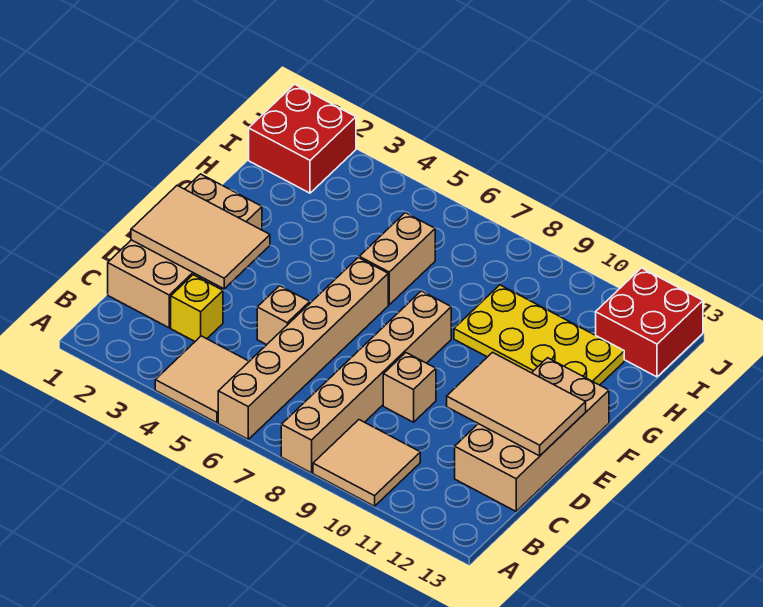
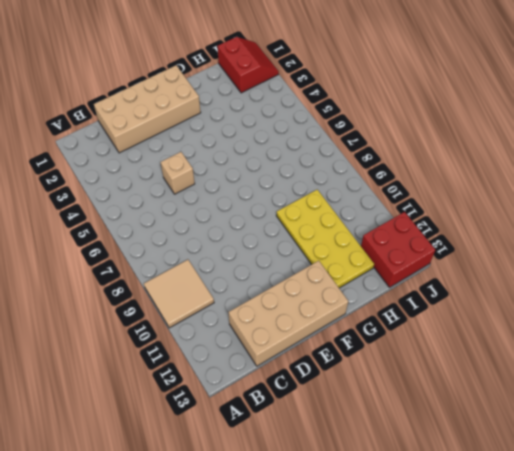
red slope I1:J2 level 1 top I -> red brick I1:J2 level 1
none -> tan tile A4:B5 level 1
none -> tan brick A6:F6 level 1
none -> tan brick A8:F8 level 1

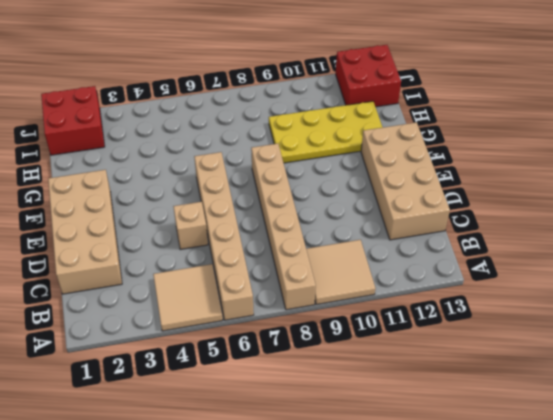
none -> yellow brick C3 level 1
none -> tan brick D9 level 1
none -> tan brick G6:H6 level 1

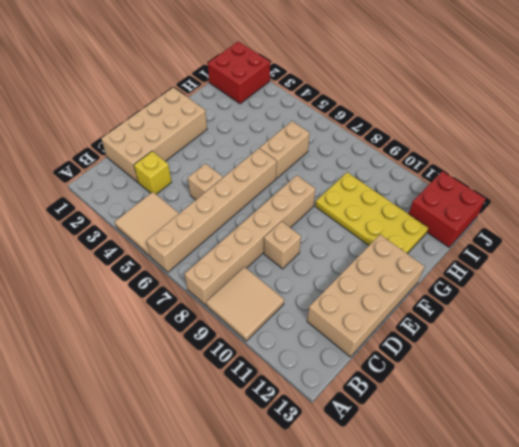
none -> tan tile D1:E3 level 2
none -> tan tile D11:E13 level 2

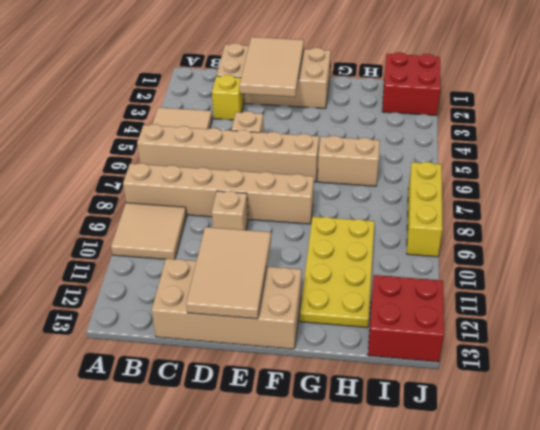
yellow brick J7:J9 level 1 -> none

